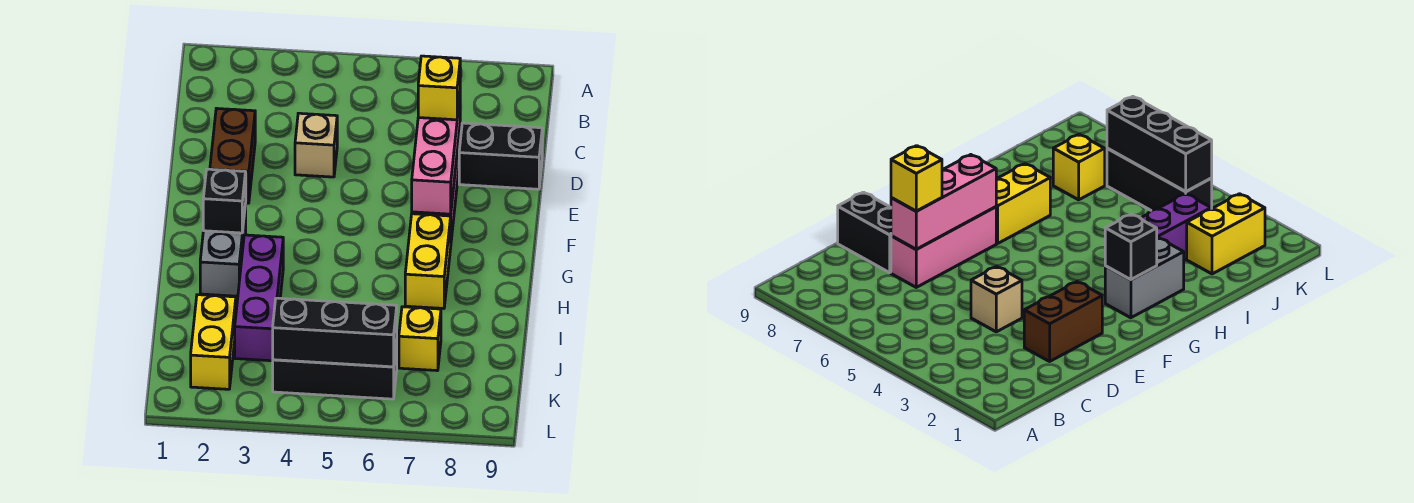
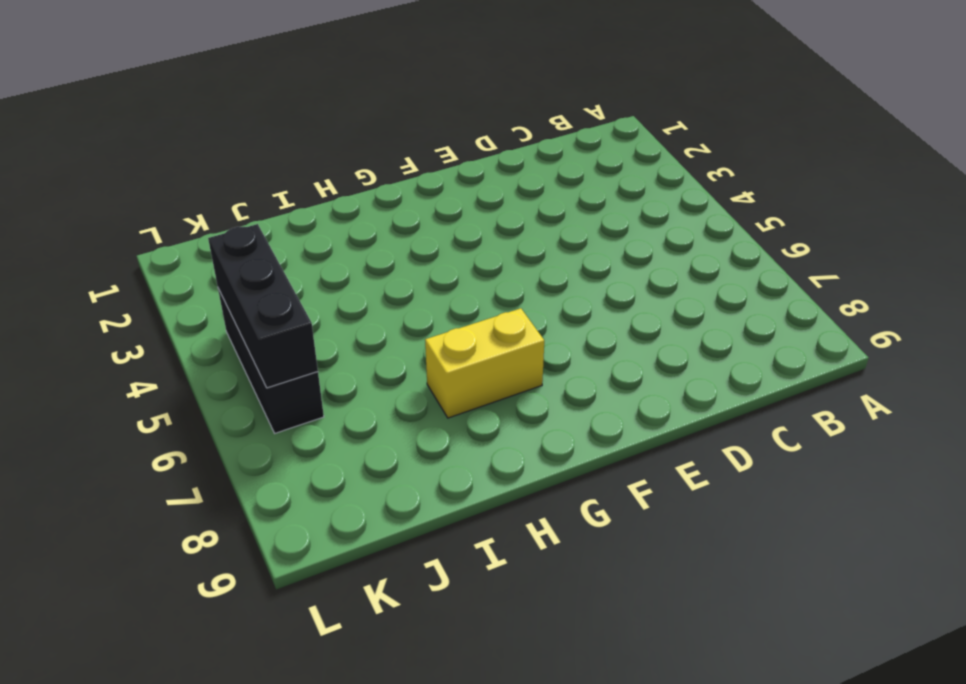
none -> brown brick D2:E2 level 1
none -> tan brick D4 level 1
none -> pink brick D7:F7 level 1

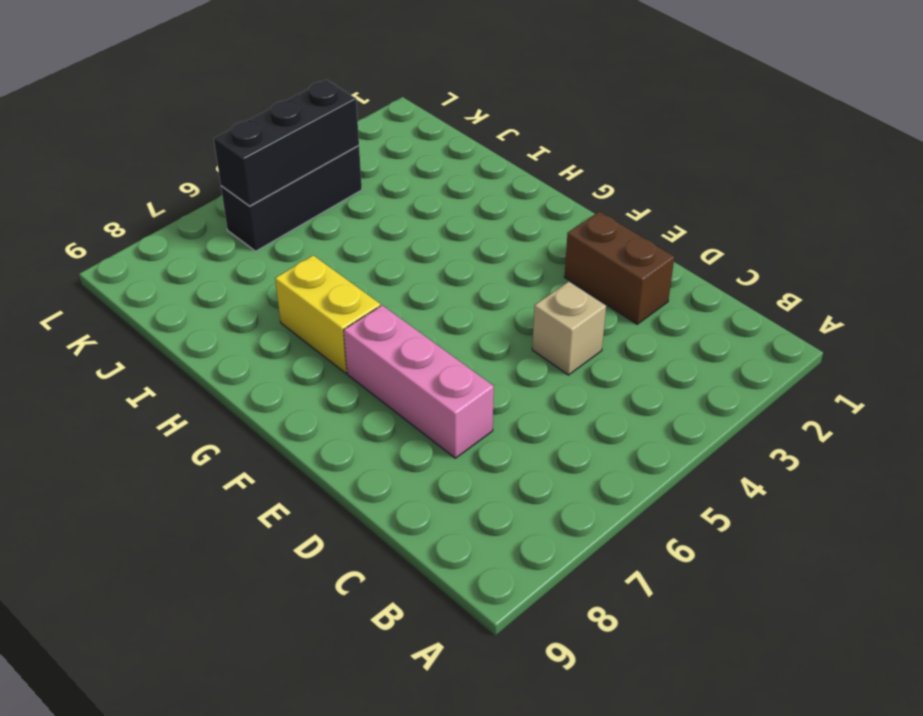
none -> black brick D8:D9 level 1
none -> grey brick G2:H2 level 1
none -> purple brick H3:J3 level 1

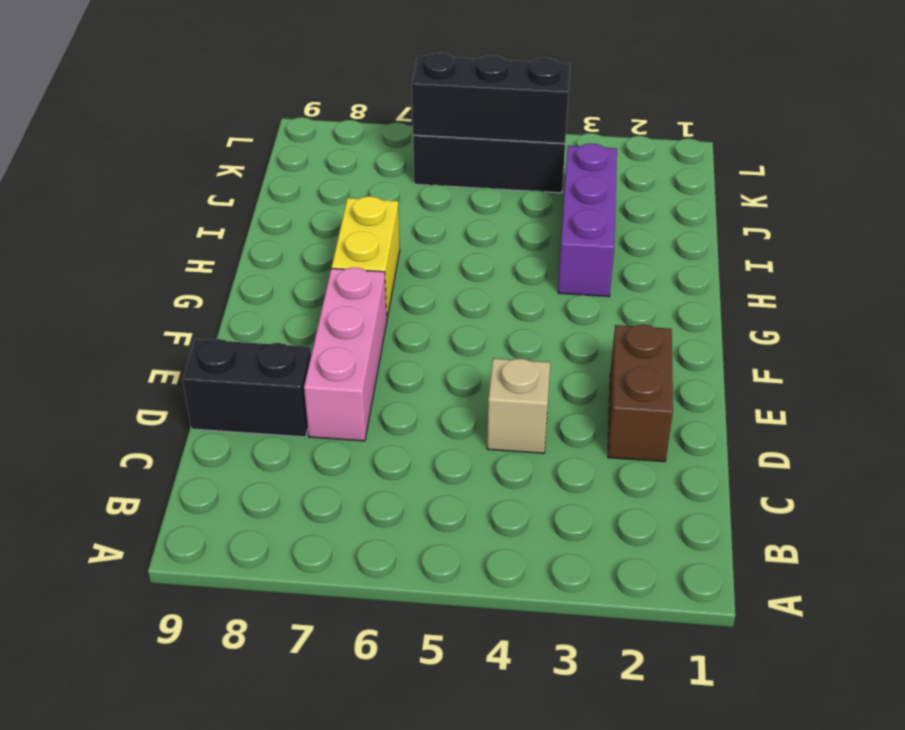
none -> grey brick G2:H2 level 1
none -> yellow brick J2:K2 level 1
none -> yellow brick J7 level 1

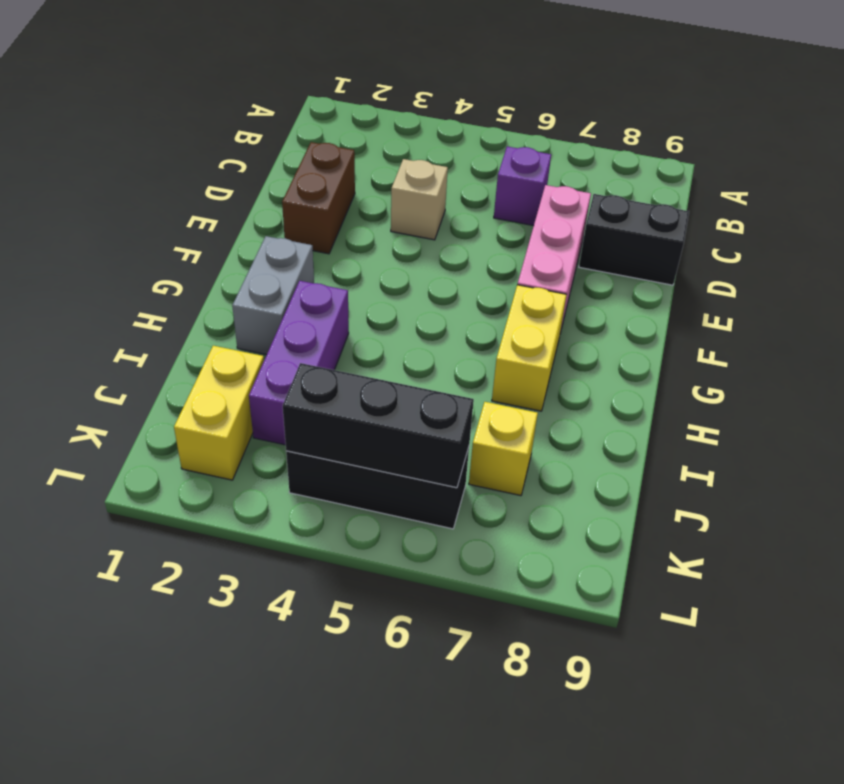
purple brick C6 level 1 -> none
none -> pink brick D7:F7 level 2
none -> black brick G2 level 2
none -> yellow brick D7 level 3

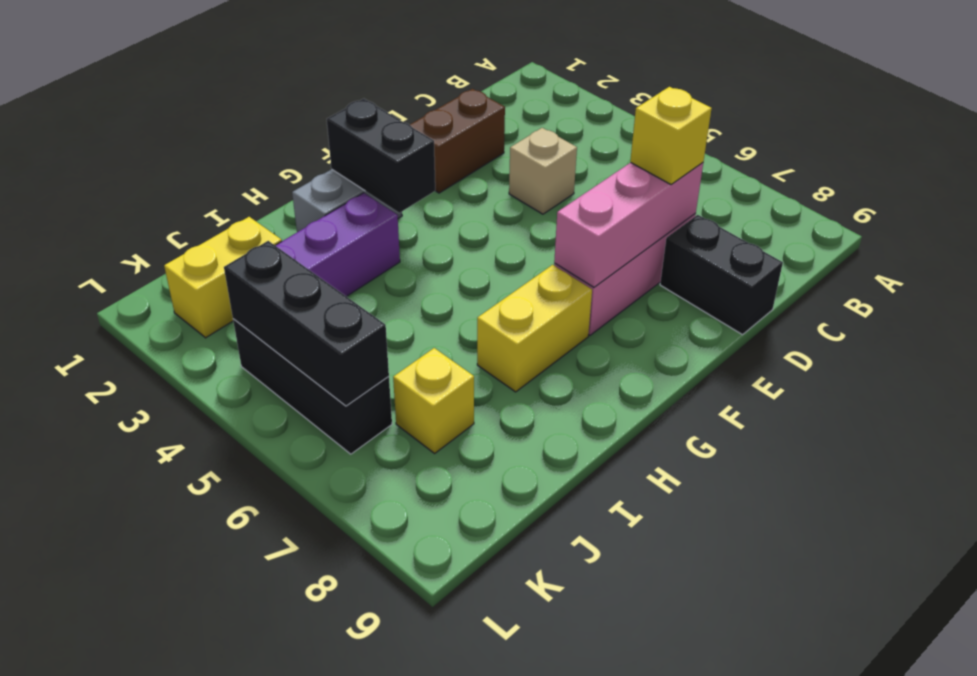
black brick G2:G3 level 2 -> black brick G2 level 2

